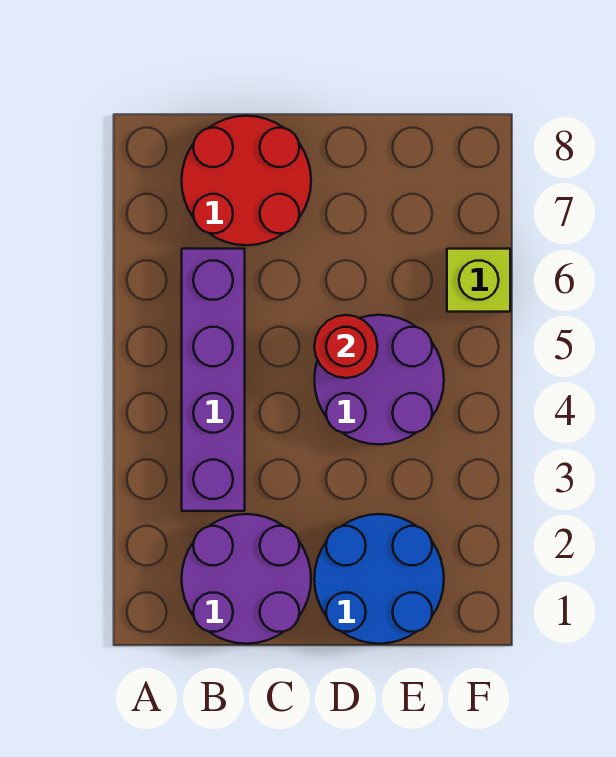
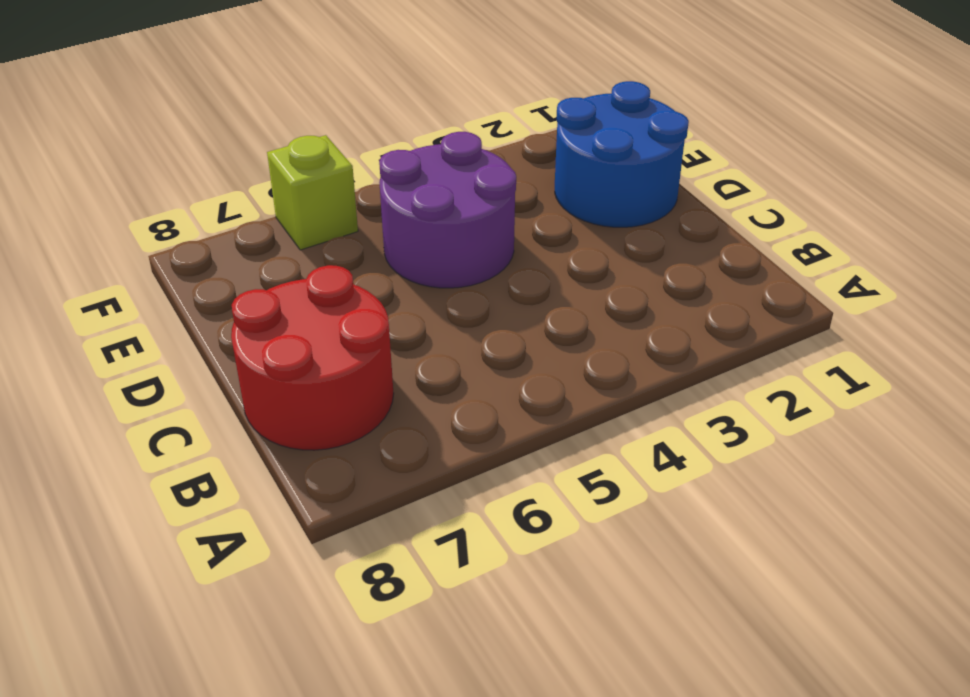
none -> purple round brick B1:C2 level 1
none -> purple brick B3:B6 level 1

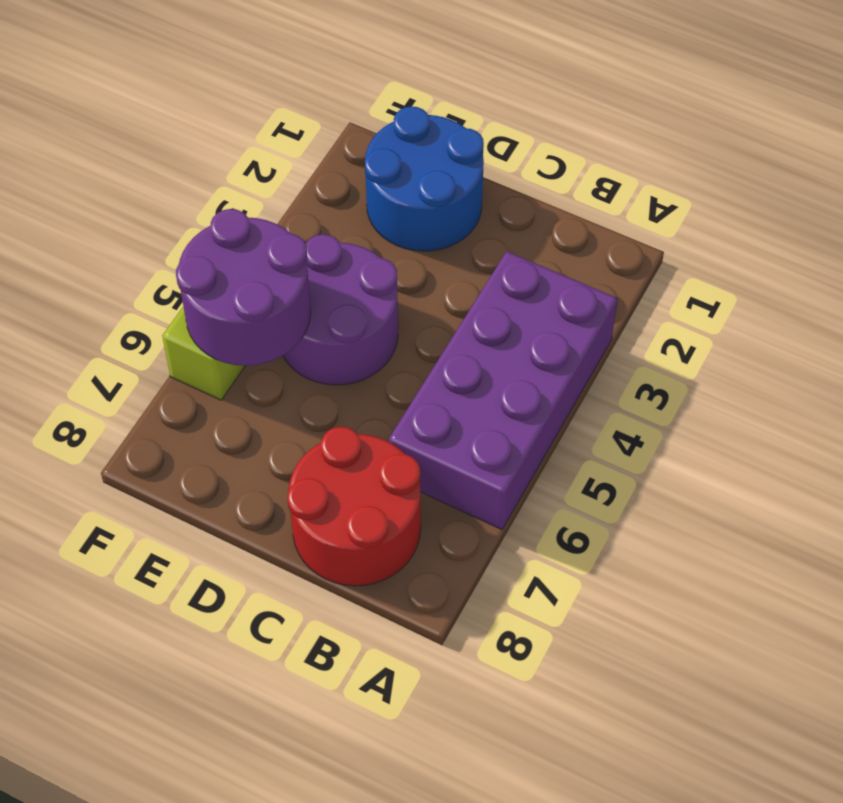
purple brick A3:B6 level 1 -> purple brick B3:B6 level 1
purple round brick E5:F6 level 2 -> purple round brick B1:C2 level 1
none -> red round brick D5 level 2

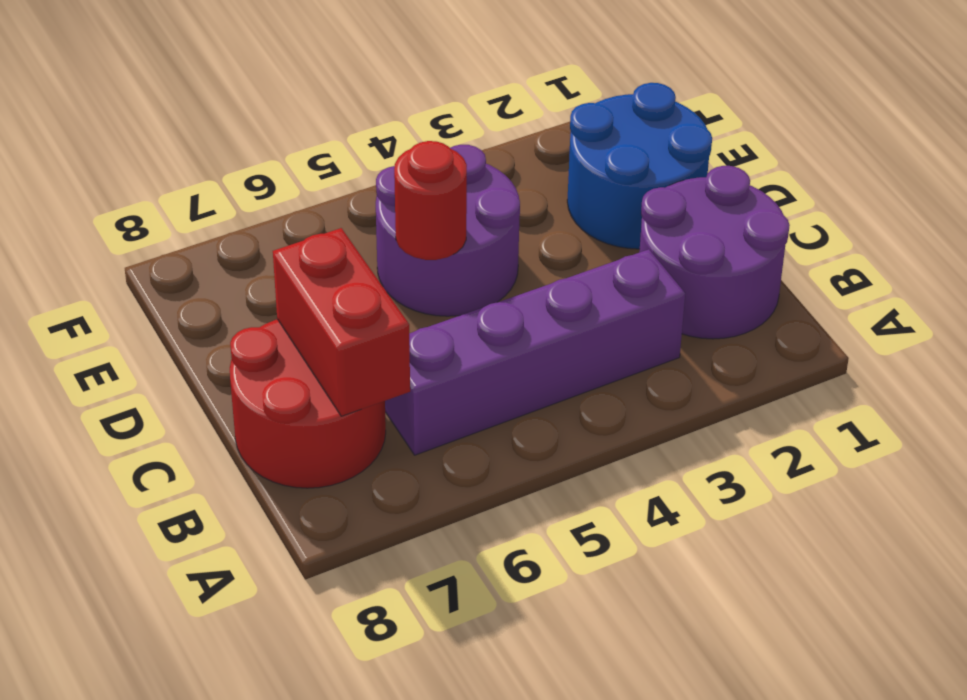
red brick B7:C7 level 2 -> none
none -> lime brick F6 level 1

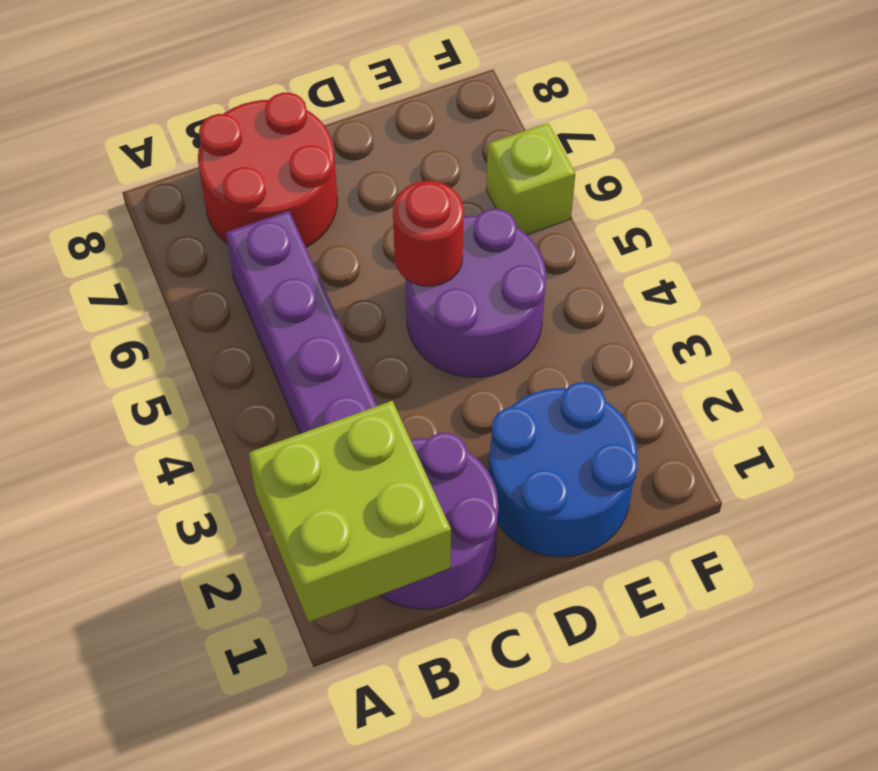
lime brick A1:B2 level 2 -> none

